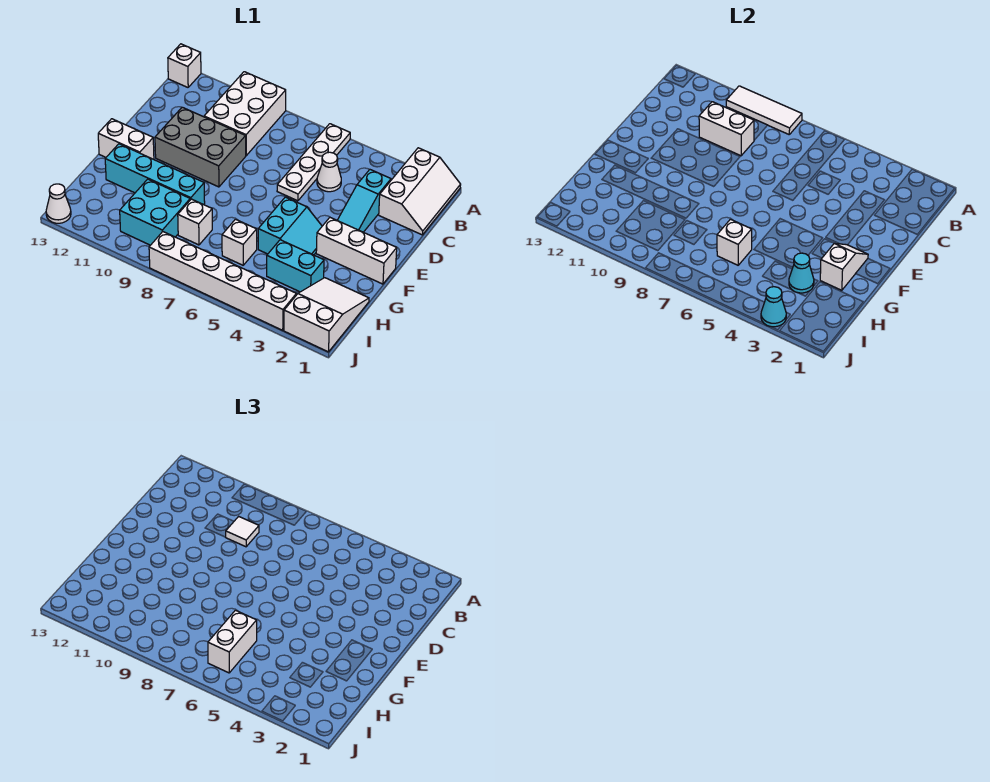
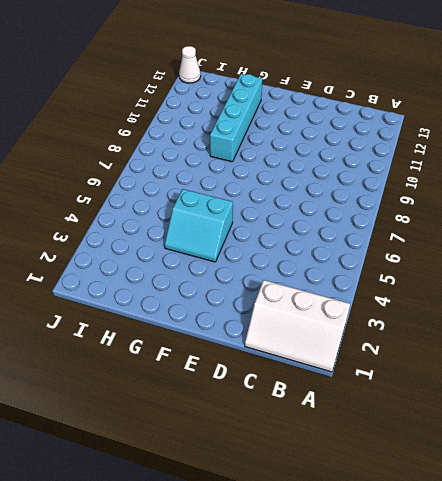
none -> white plate A6:D6 level 1
none -> white brick A9:C10 level 1
none -> white brick A13 level 1

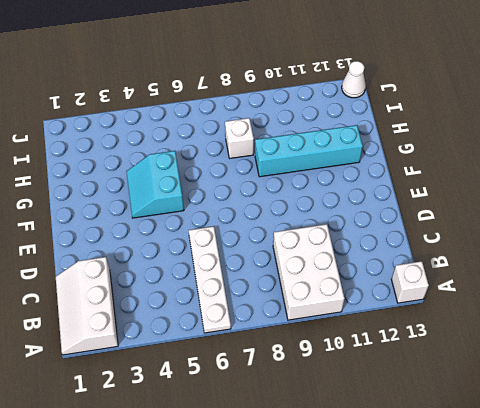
none -> cyan slope C3:E3 level 1 top C
none -> white cone C5 level 1
none -> grey brick D9:E11 level 1

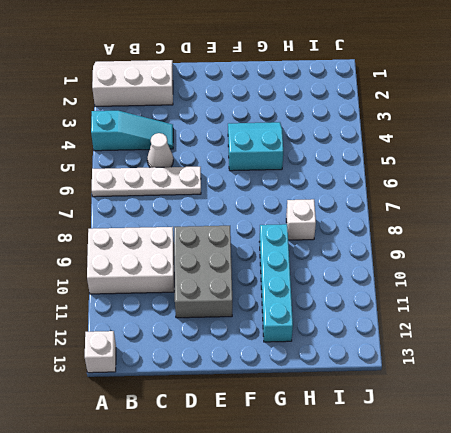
cyan slope A4:C4 level 1 top A -> cyan slope C3:E3 level 1 top C
none -> white brick F1:F3 level 1
none -> white brick F12:F13 level 1
none -> white slope H1:J2 level 1 top J

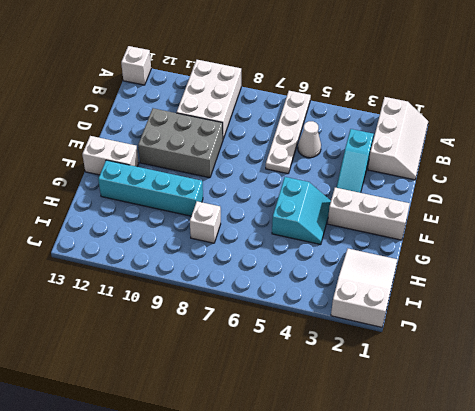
none -> cyan brick H3:H4 level 1
none -> white brick H6 level 1
none -> cyan brick H9:I10 level 1

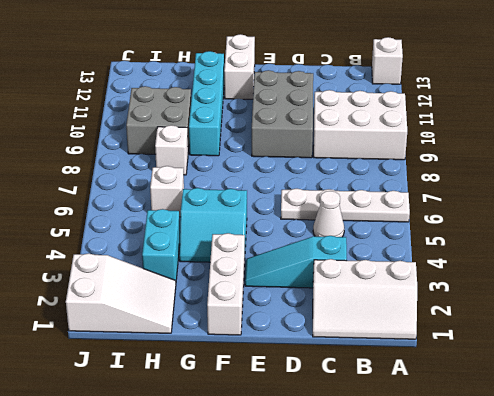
grey brick H9:I10 level 1 -> cyan brick H9:I10 level 1
none -> white brick J3:J8 level 1
none -> white cone J13 level 1
none -> white tile A8:A10 level 2

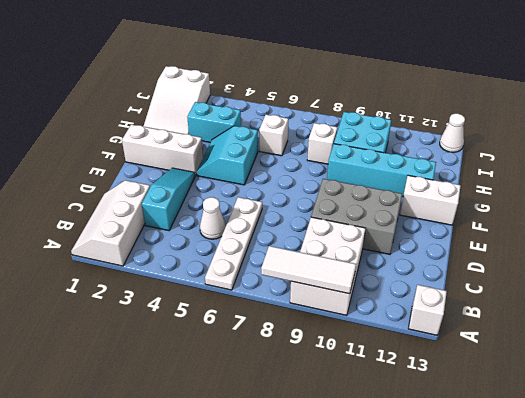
none -> white brick J3:J8 level 1
none -> white brick C9:C10 level 2
none -> white slope F2:G2 level 2 top G

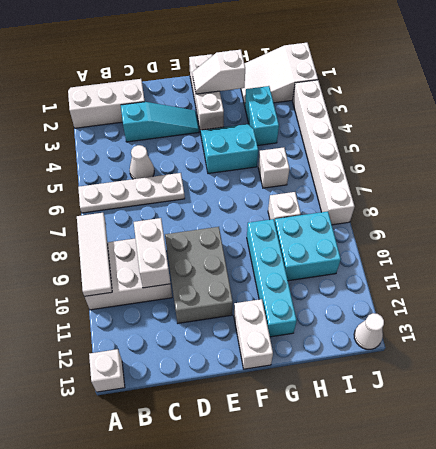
none -> cyan cone H3 level 2
none -> white brick H6 level 2
none -> cyan cone J3 level 2

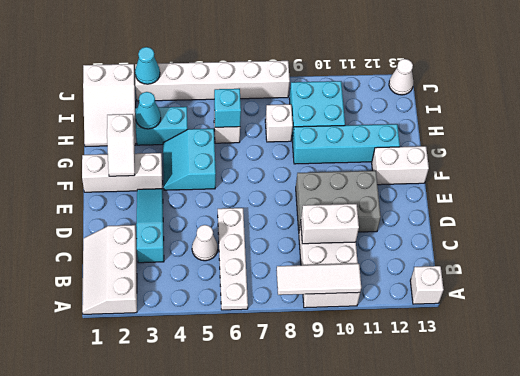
cyan brick H6 level 2 -> white brick H6 level 2
none -> white tile C9 level 3
none -> white brick H6:I6 level 3

